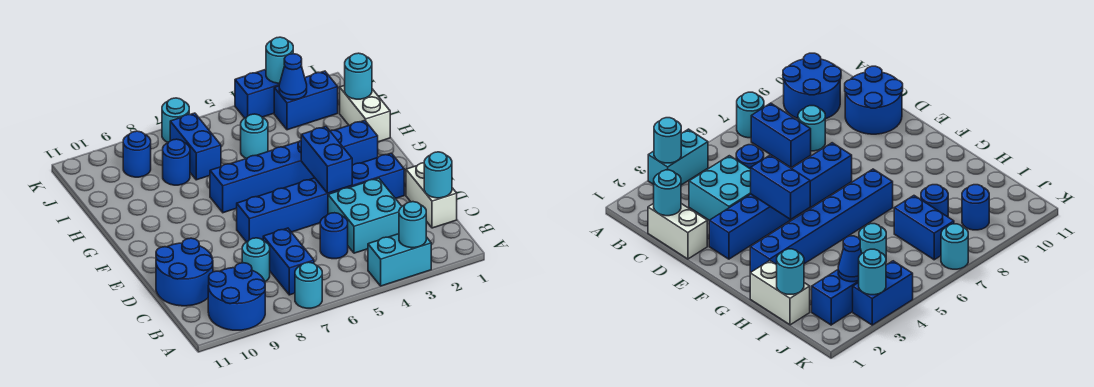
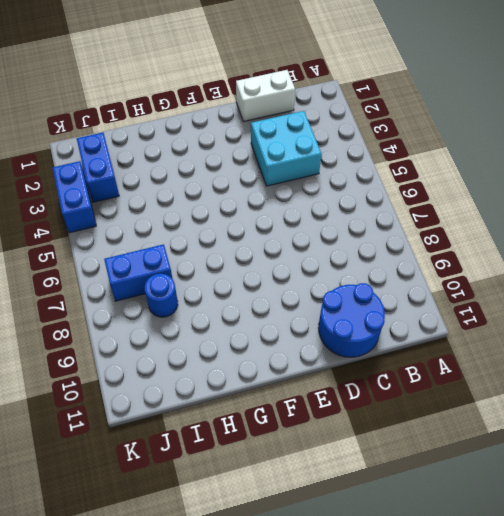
none -> cyan brick A3:A4 level 1
none -> cyan round brick A7 level 1
none -> blue round brick A9:B10 level 1

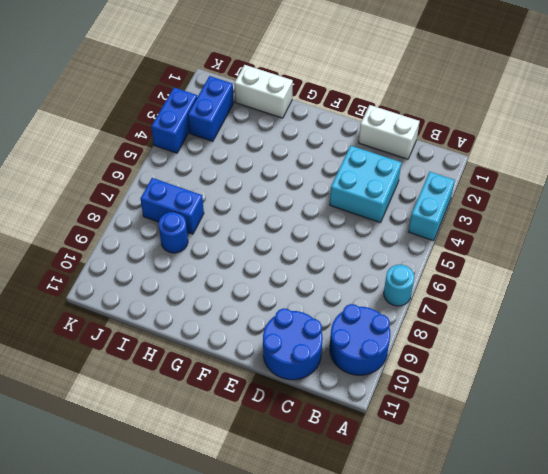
none -> blue brick B7:C7 level 1
none -> blue round brick C5 level 1
none -> cyan round brick C8 level 1

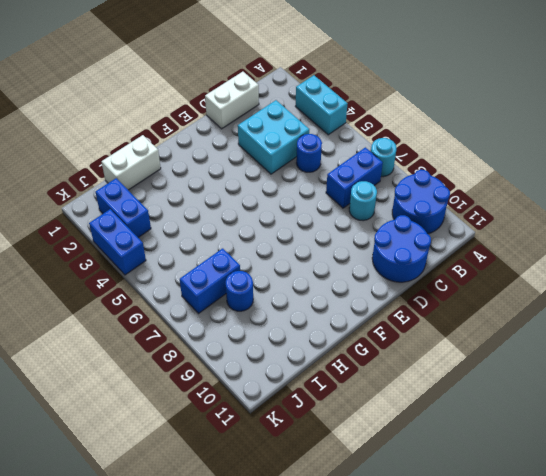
none -> blue brick E2:E7 level 1
none -> blue brick G2:G7 level 1
none -> cyan round brick I5 level 1

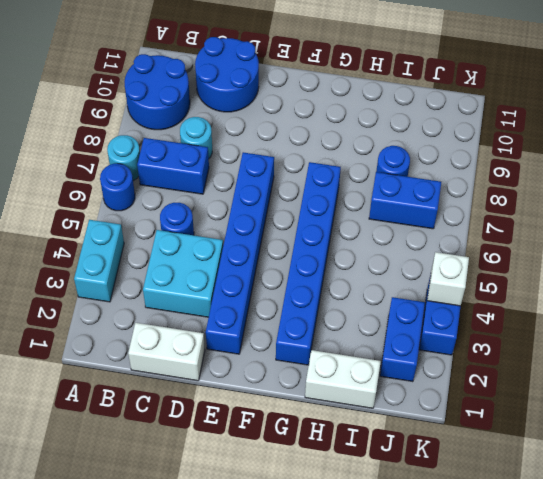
blue round brick A6 level 1 -> blue round brick J9 level 1
white brick K4 level 2 -> none
none -> cyan round brick I5 level 1
none -> cyan round brick K7 level 1
none -> cyan round brick A3 level 2

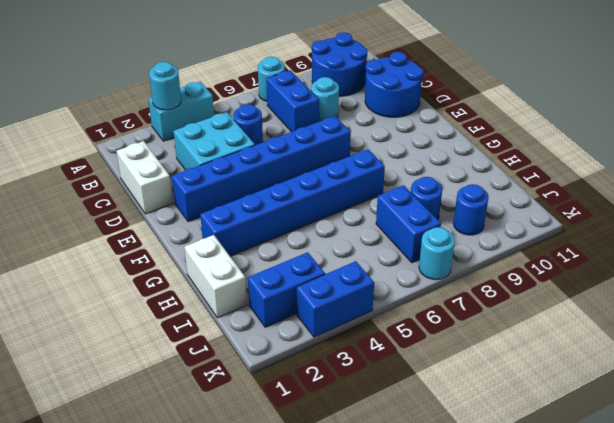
none -> cyan round brick I5 level 1
none -> cyan round brick C1 level 2
none -> blue brick E4:F4 level 2

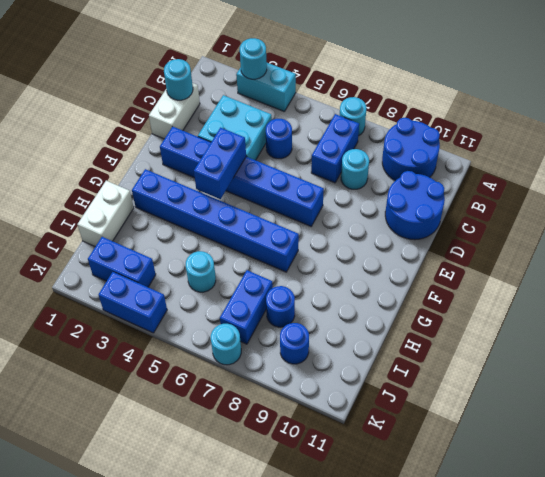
none -> cyan round brick I1 level 2
none -> blue cone J3 level 2
none -> cyan round brick K3 level 2

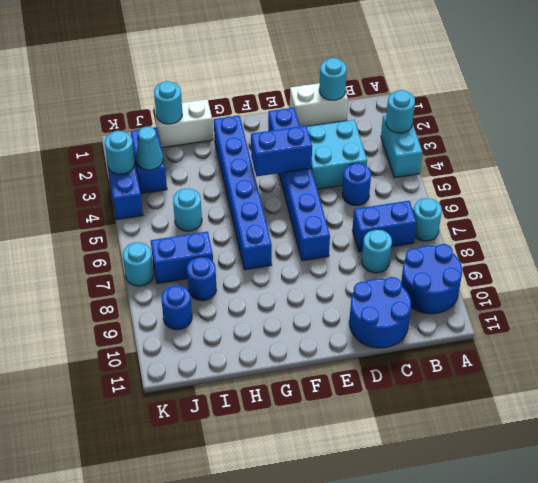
cyan cone J3 level 2 -> blue cone J3 level 2

